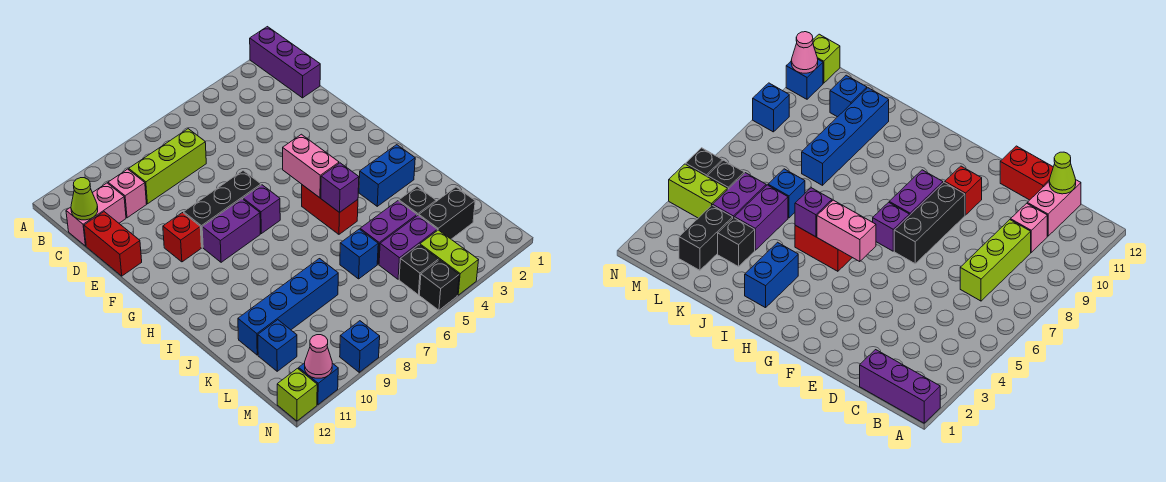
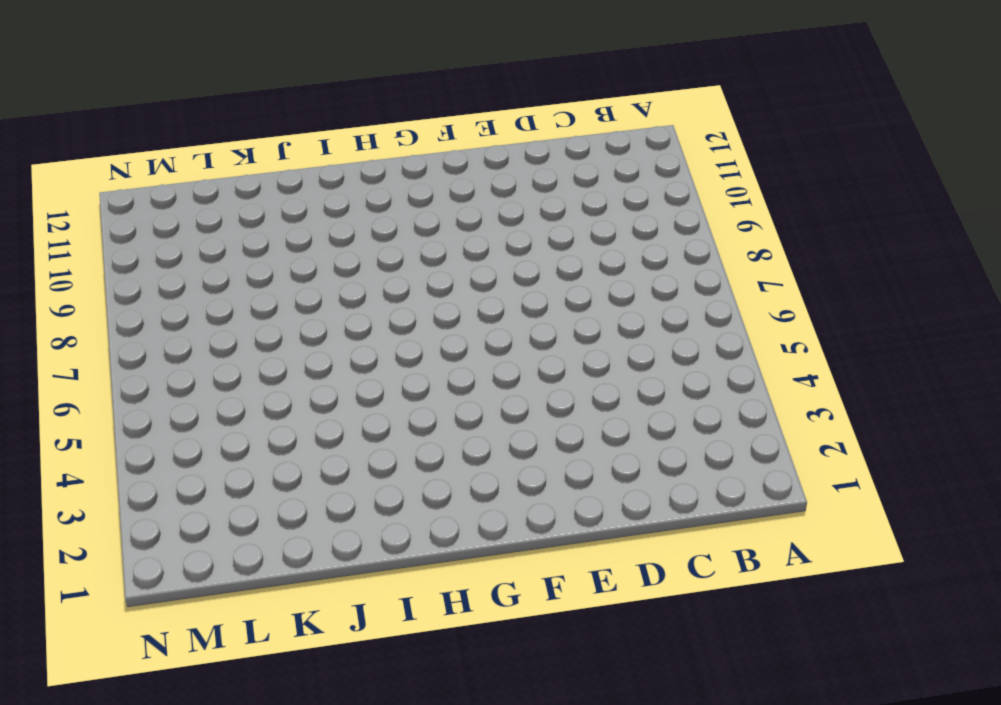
none -> purple brick A1:C1 level 1
none -> lime brick C7:C9 level 1
none -> pink brick C10 level 1

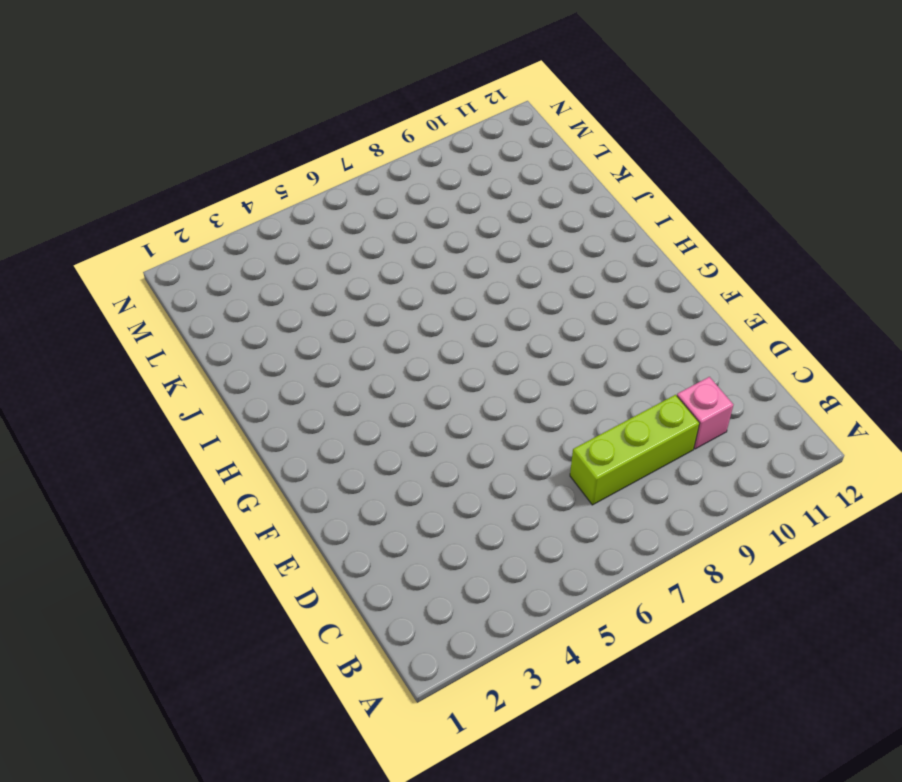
none -> purple brick A1:C1 level 1
none -> pink brick C11:C12 level 1
none -> red brick D12:E12 level 1

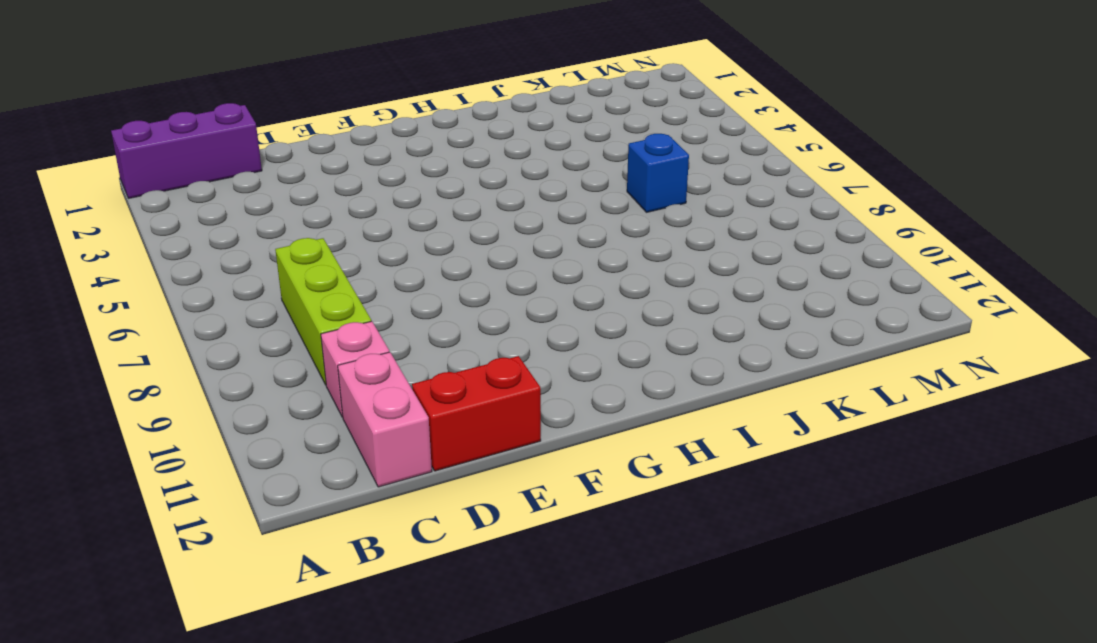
none -> black brick F7:F9 level 1
none -> red brick F10 level 1
none -> purple brick G7 level 1

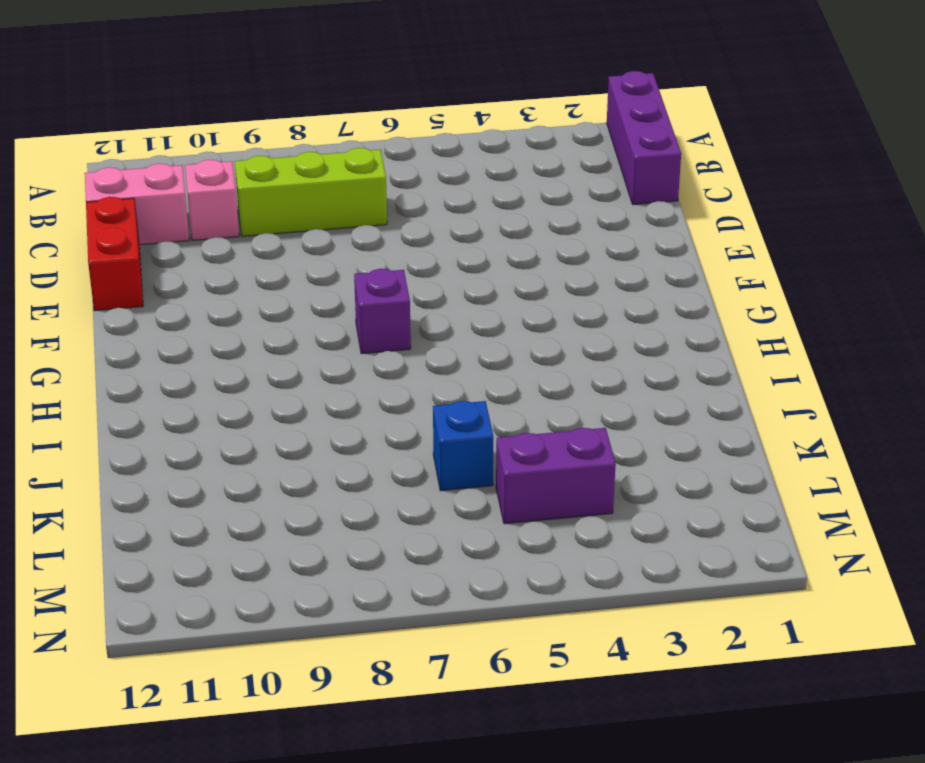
none -> black brick F7:F9 level 1
none -> red brick F10 level 1
none -> purple brick G8:G9 level 1

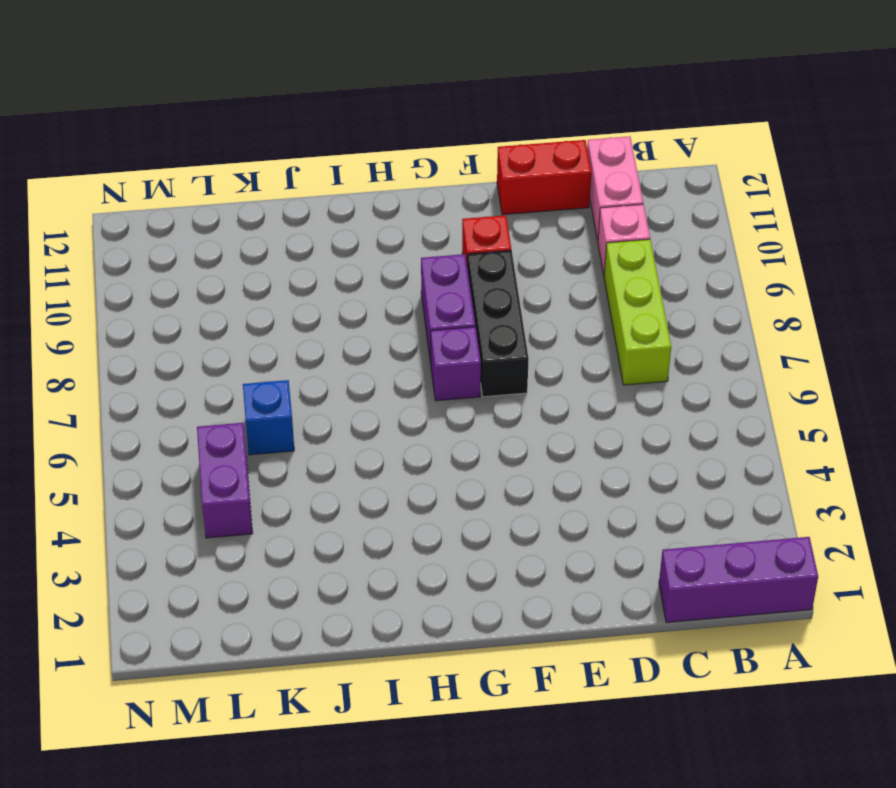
none -> red brick H5:I5 level 1
none -> blue brick I2:I3 level 1
none -> black brick K3 level 1

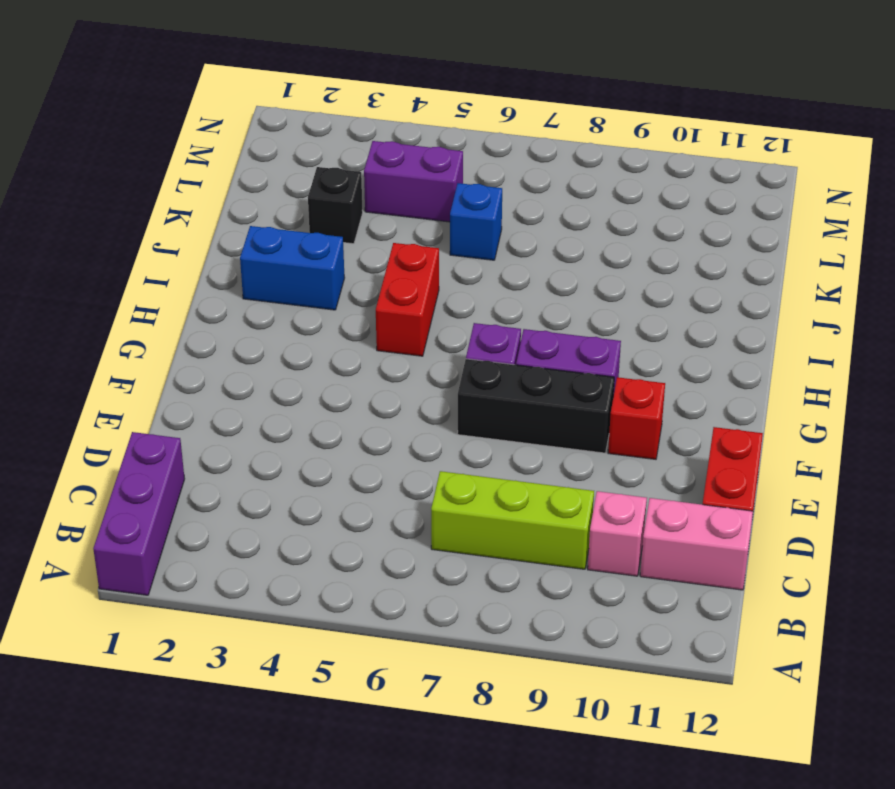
none -> purple brick K4:K5 level 1
none -> blue brick K8:K11 level 1
none -> black brick L2:L3 level 1

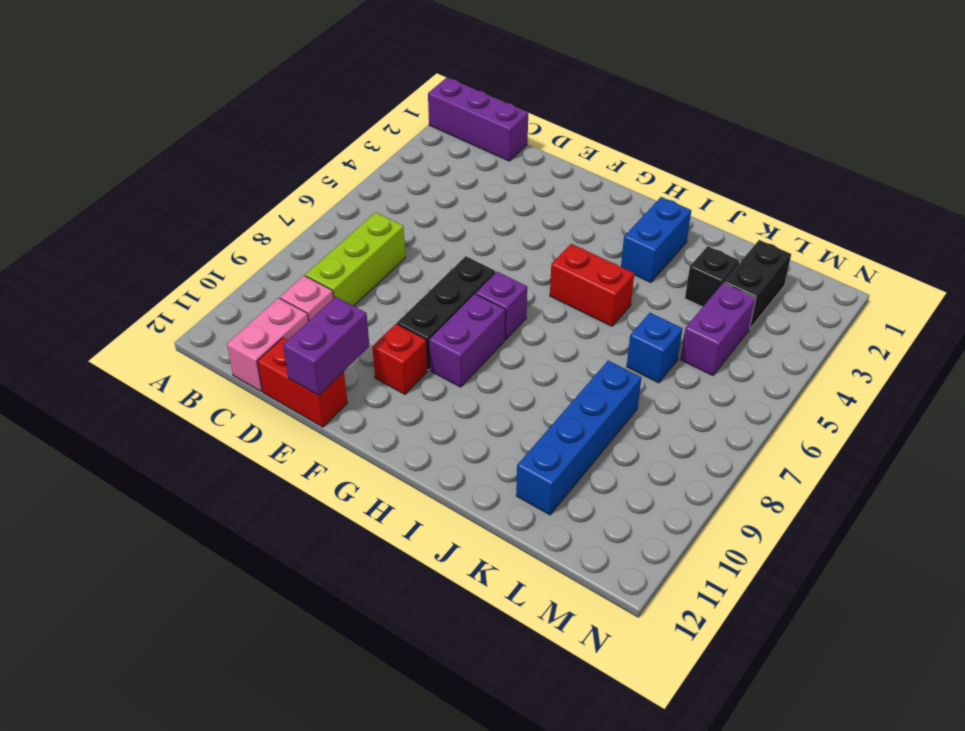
purple brick E11:E12 level 2 -> purple brick K4:K5 level 1
none -> blue brick L11 level 1
none -> lime brick M4:N4 level 1
none -> black brick M5 level 1

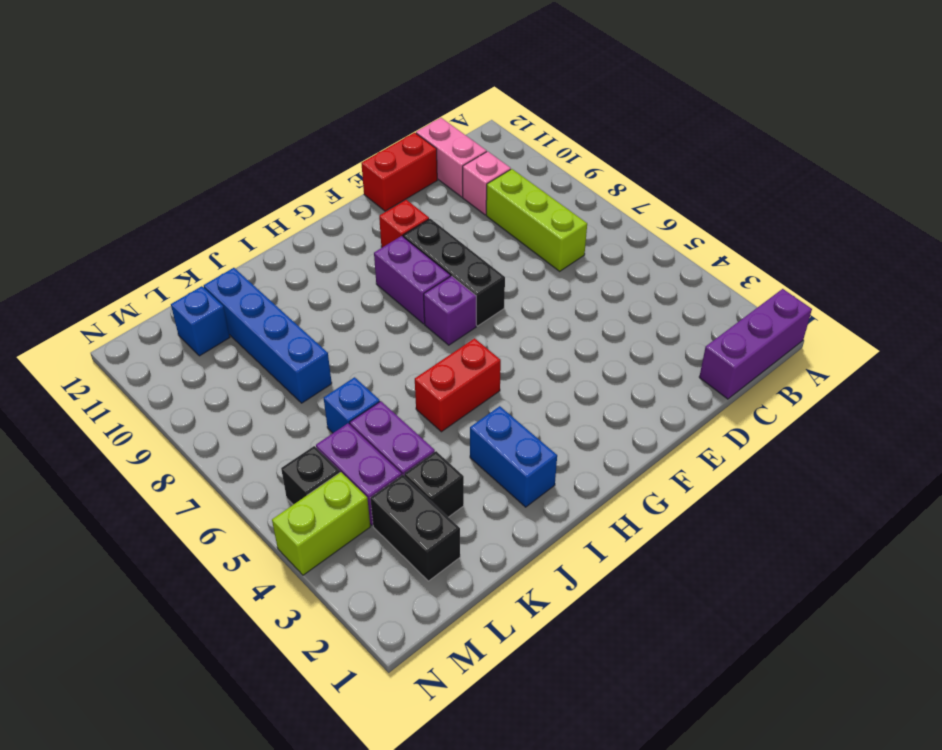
none -> black brick N5 level 1
none -> blue brick N9 level 1
none -> blue brick N11 level 1

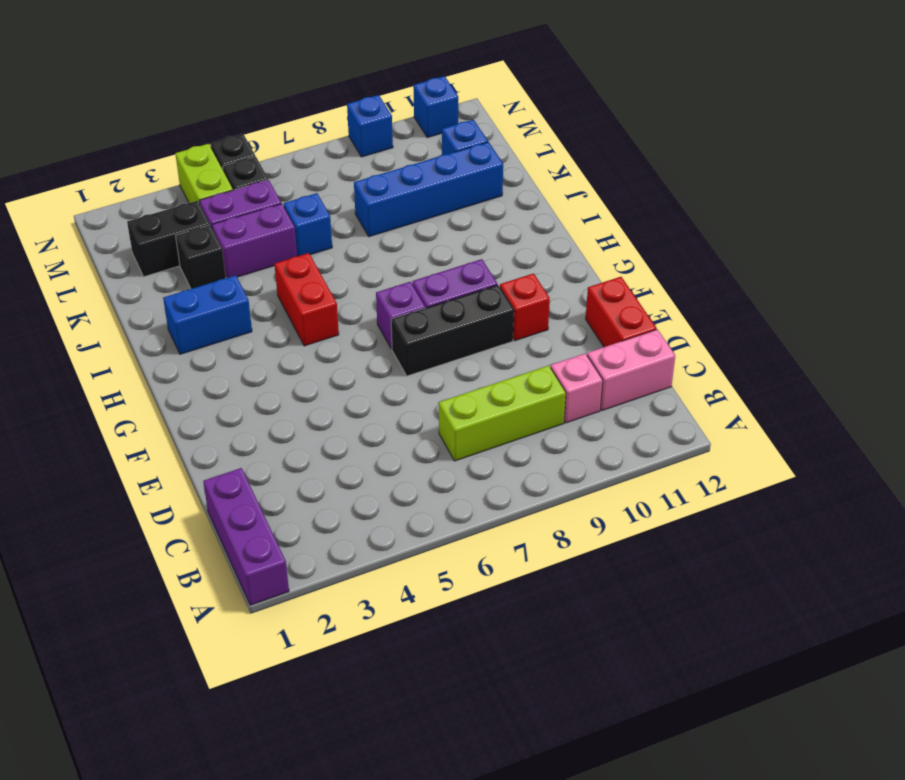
none -> lime brick N12 level 1
none -> lime cone C12 level 2
none -> pink brick G5:H5 level 2

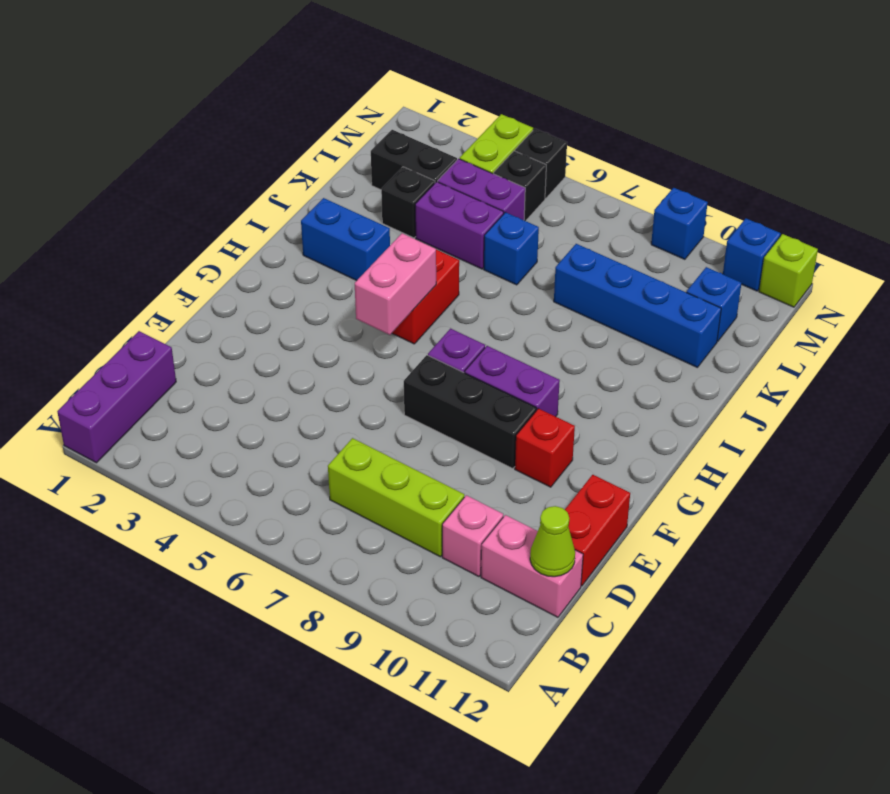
none -> purple brick I5 level 2
none -> pink cone N11 level 2

